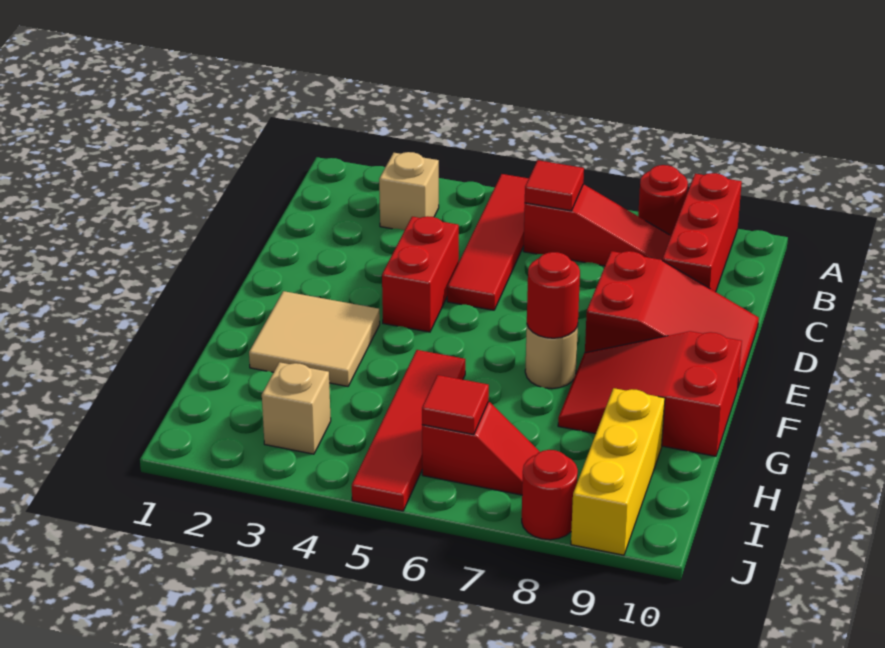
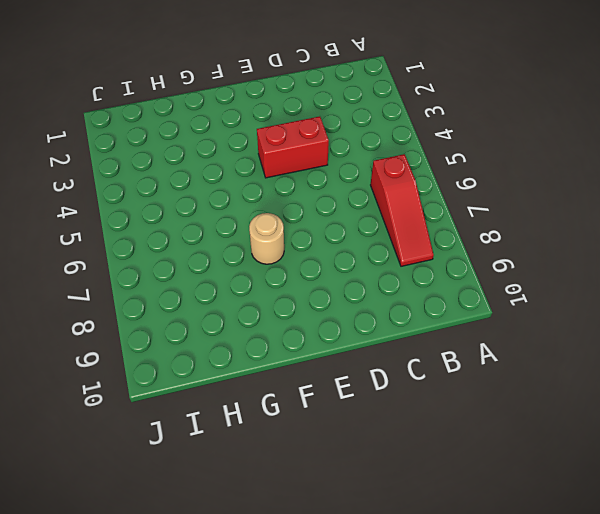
none -> red tile A5:D5 level 1
none -> red round brick A8 level 1
none -> red brick A9:C9 level 1

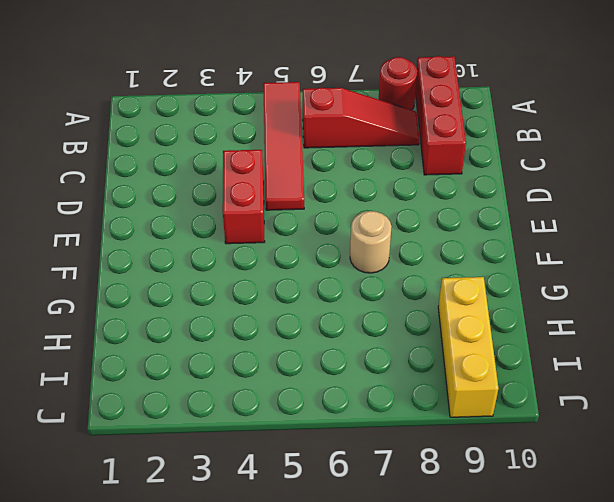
none -> tan brick B3 level 1
none -> red slope D8:E10 level 1 top 8
none -> tan tile F2:G3 level 1

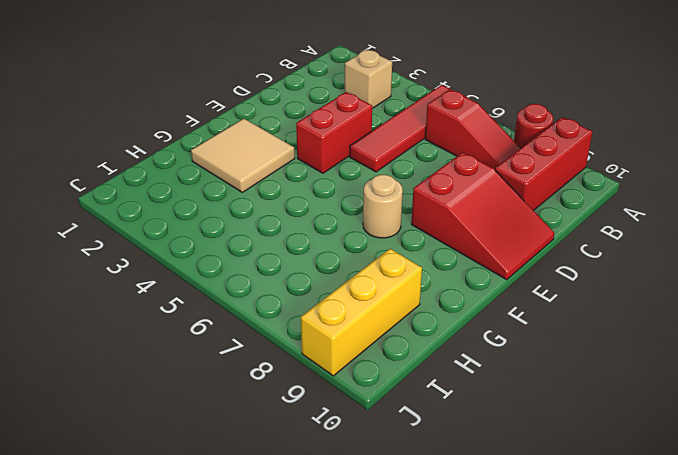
none -> red slope F8:G10 level 1 top 10
none -> red tile G5:J5 level 1
none -> tan brick I3 level 1

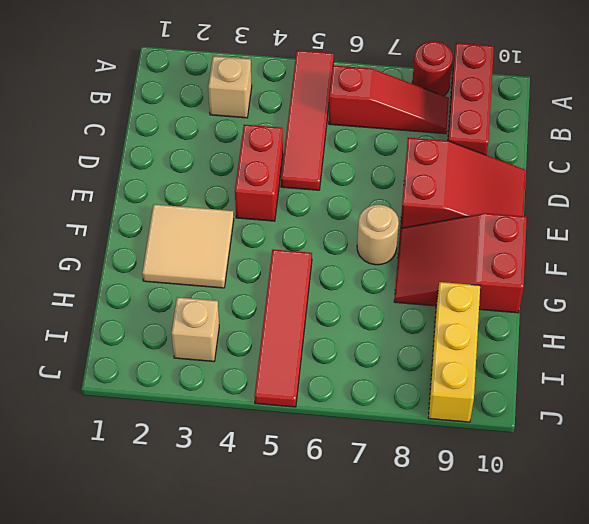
none -> red slope I6:I7 level 1 top 6
none -> red round brick J8 level 1
none -> red tile B6 level 2

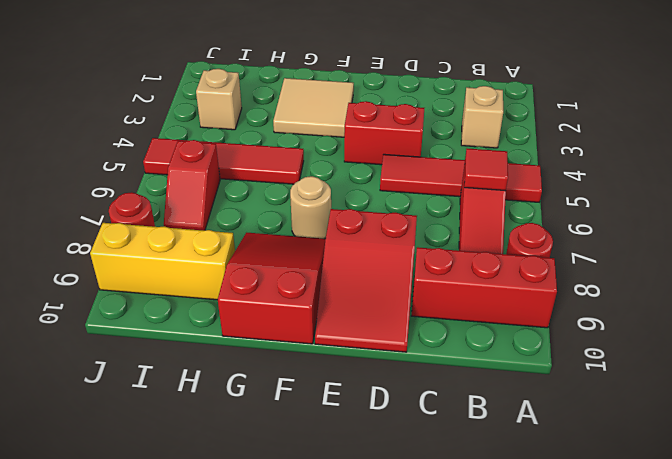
none -> red round brick F7 level 2
none -> red tile I6 level 2

